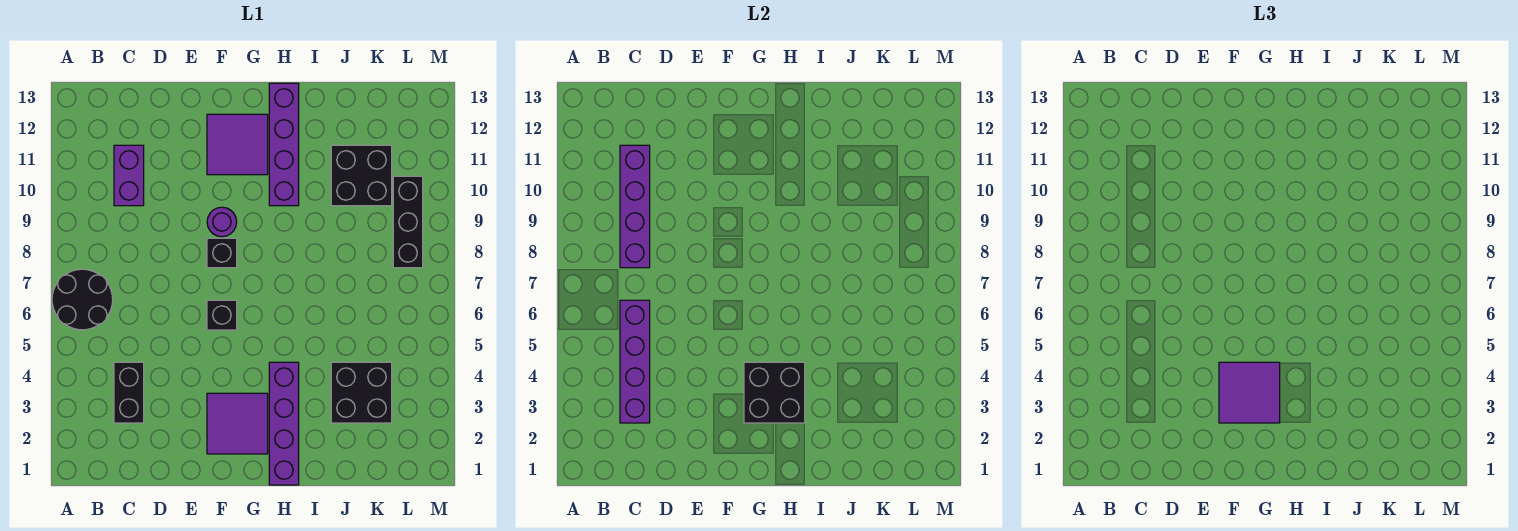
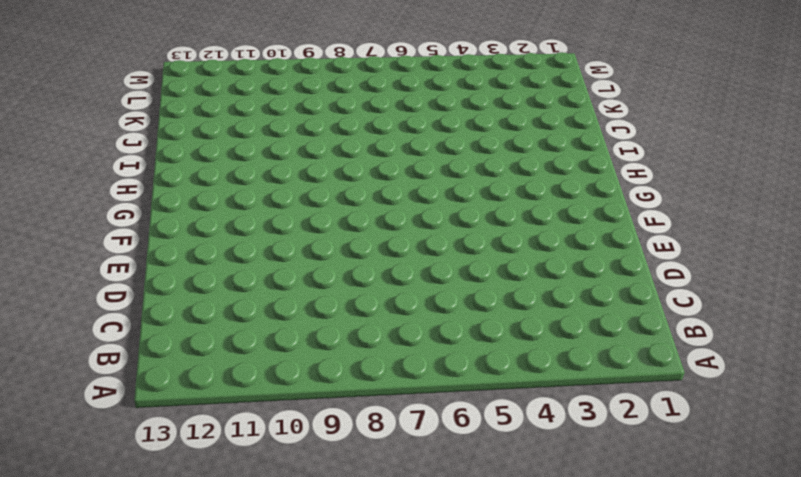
none -> black round brick A6:B7 level 1
none -> black brick C3:C4 level 1
none -> purple brick C10:C11 level 1

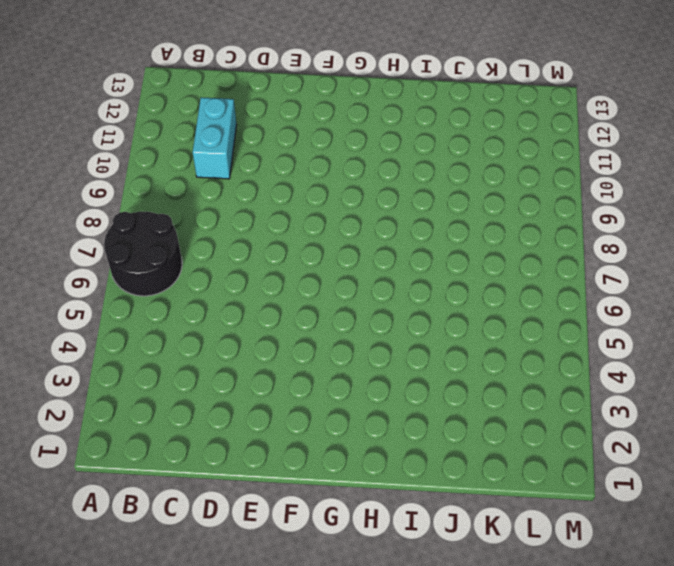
cyan brick C10:C11 level 1 -> purple brick C10:C11 level 1
none -> black brick C3:C4 level 1
none -> purple tile F2:G3 level 1
none -> black brick F6 level 1

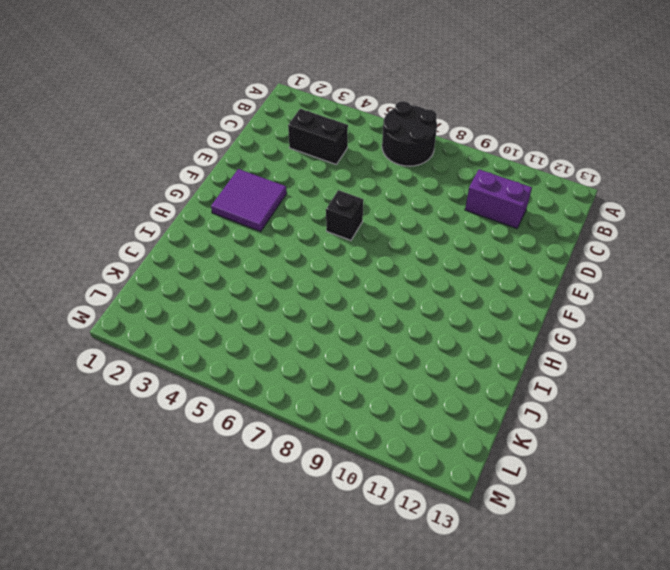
none -> black brick F8 level 1
none -> purple round brick F9 level 1
none -> purple tile F11:G12 level 1

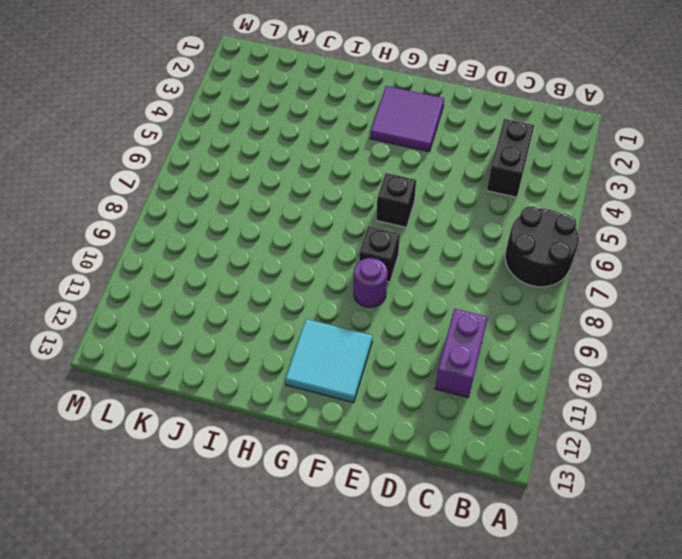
cyan tile F11:G12 level 1 -> purple tile F11:G12 level 1
none -> purple brick H1:H4 level 1
none -> purple brick H10:H13 level 1
none -> black brick J3:K4 level 1

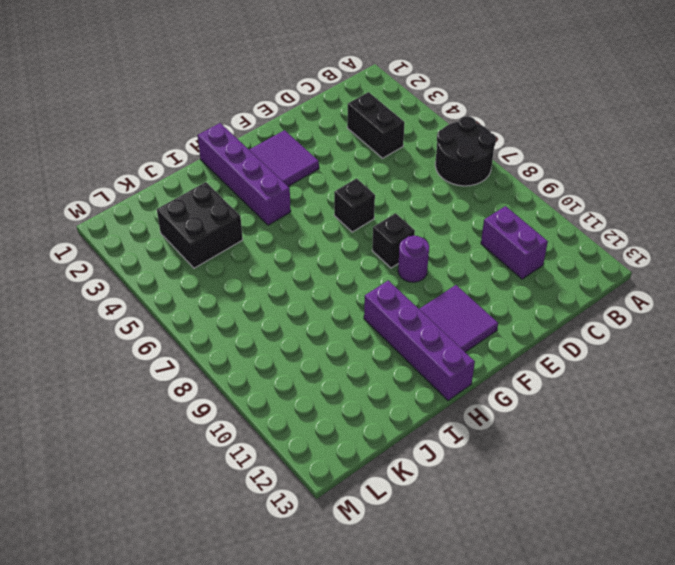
none -> black brick J10:K11 level 1
none -> black brick L8:L10 level 1
none -> purple brick C3:C6 level 2

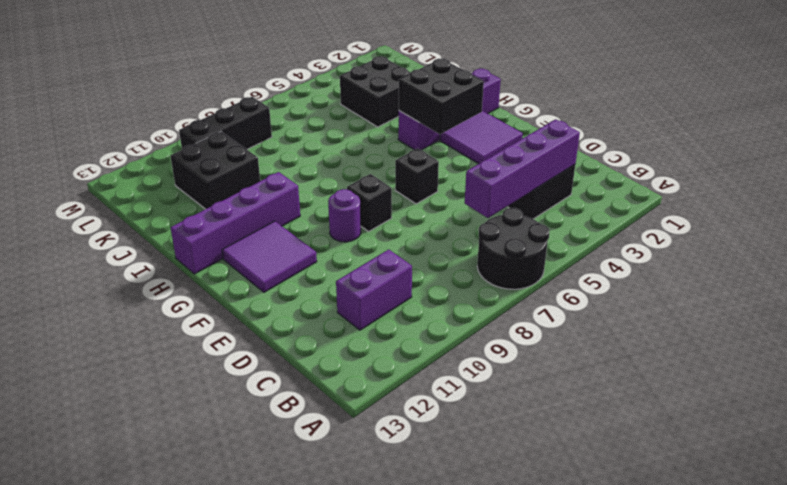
none -> purple brick C8:C11 level 2
none -> purple tile F3:G4 level 3

